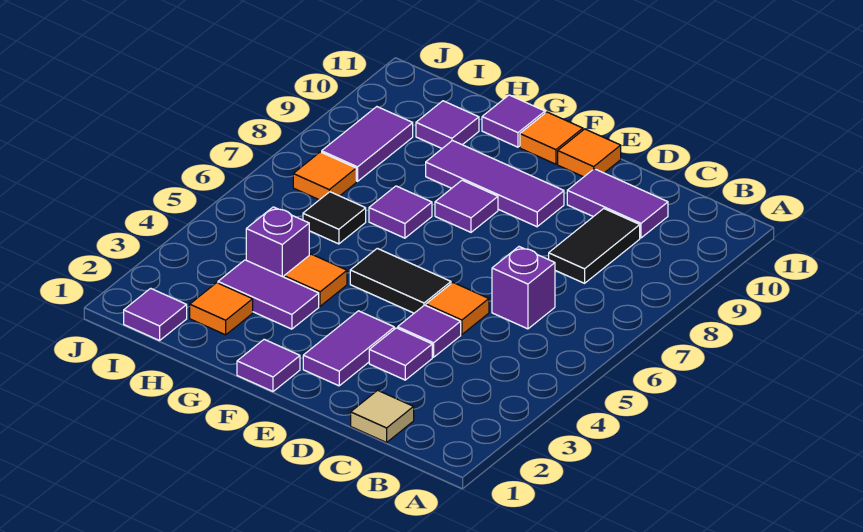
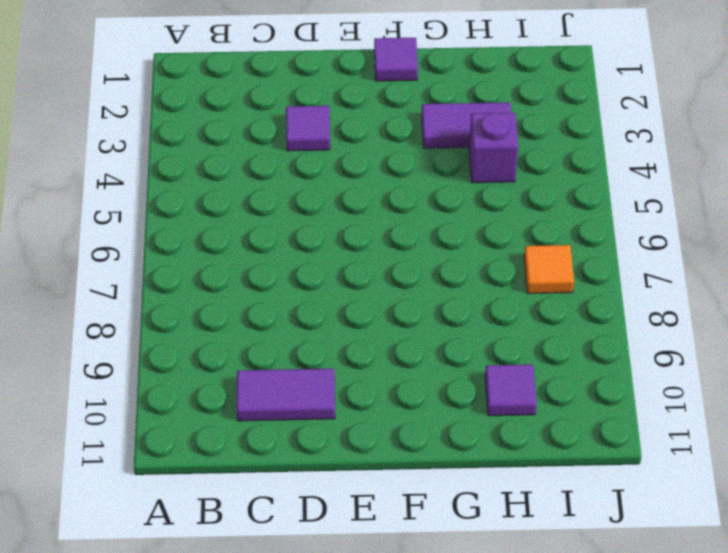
none -> tan tile C1 level 1
none -> purple brick C6 level 1
none -> black tile C8:C9 level 1

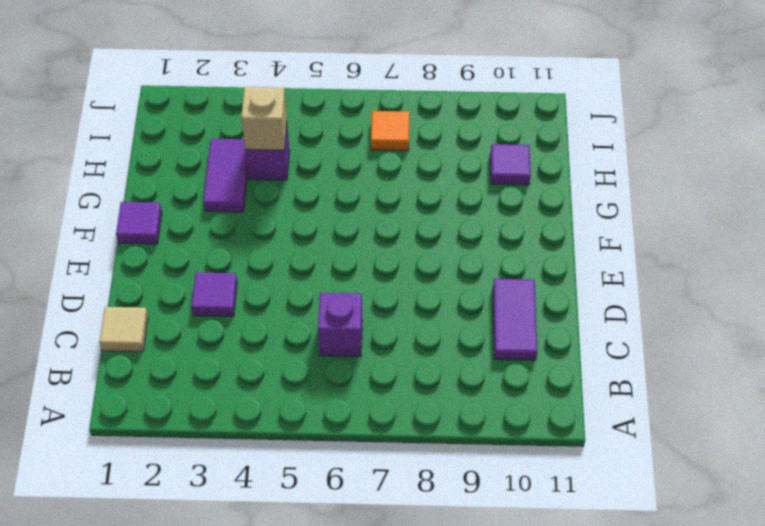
tan brick H4 level 2 -> none
none -> black tile C8:C9 level 1
none -> purple tile D4 level 1
none -> orange tile D5 level 1

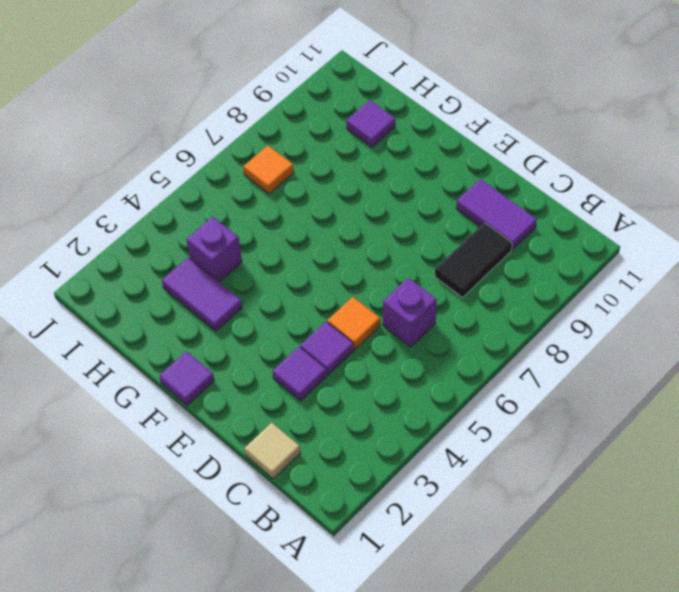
none -> purple tile E2:E3 level 1
none -> black tile E5:F5 level 1
none -> purple tile E9:G9 level 1

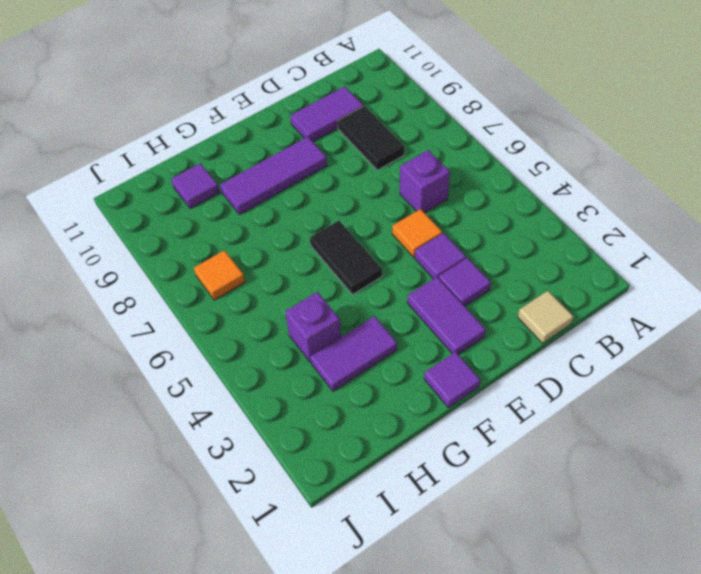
black tile F5:F6 level 1 -> black tile E5:F5 level 1
none -> orange tile E11 level 1
none -> purple tile F8 level 1
none -> orange tile F11 level 1

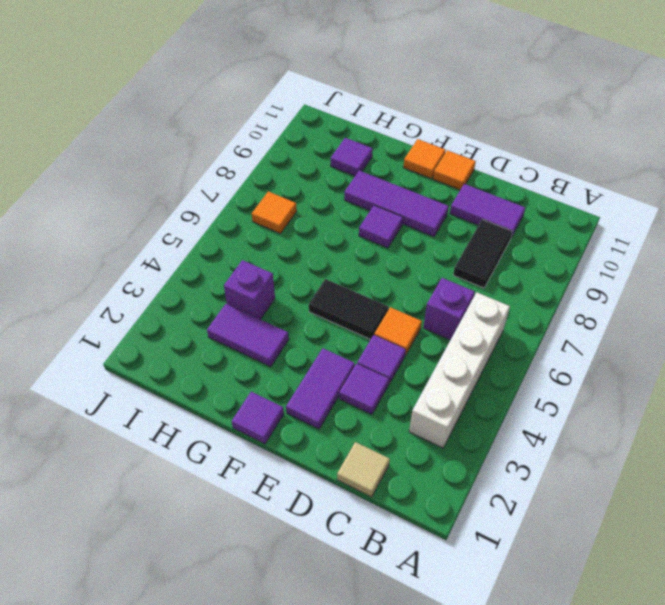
white brick B3:B6 level 1 -> none
none -> orange tile G4 level 1
none -> purple tile G7 level 1
none -> purple tile G11 level 1

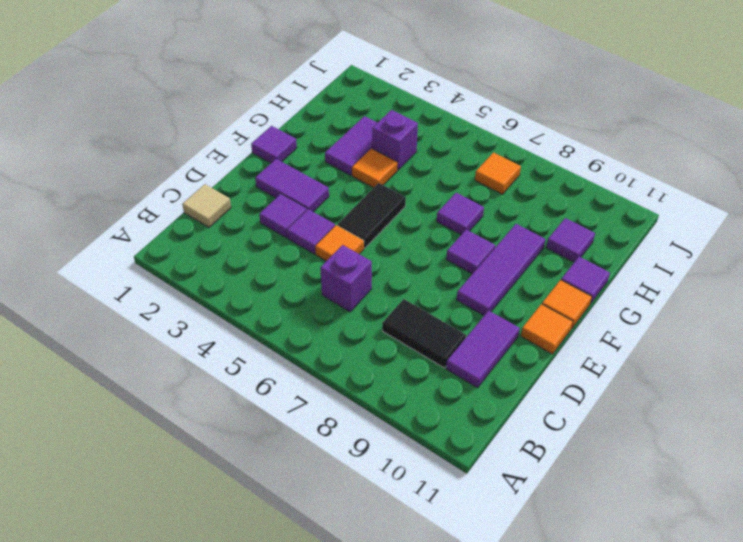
none -> orange tile H2 level 1
none -> black tile H6 level 1
none -> purple tile I1 level 1

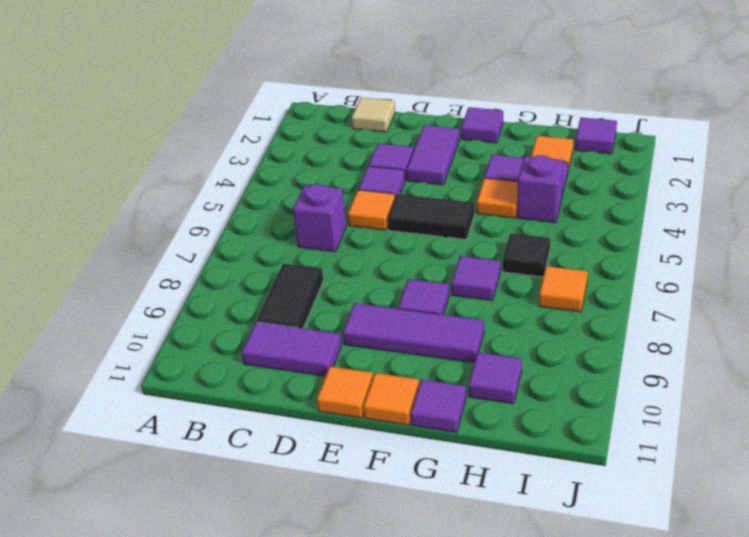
none -> purple tile I8:I9 level 1

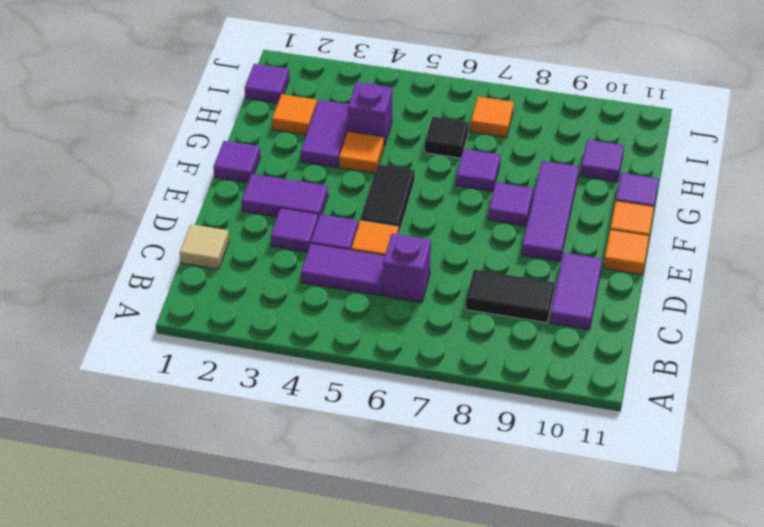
purple tile C4:C5 level 1 -> purple tile I8:I9 level 1

